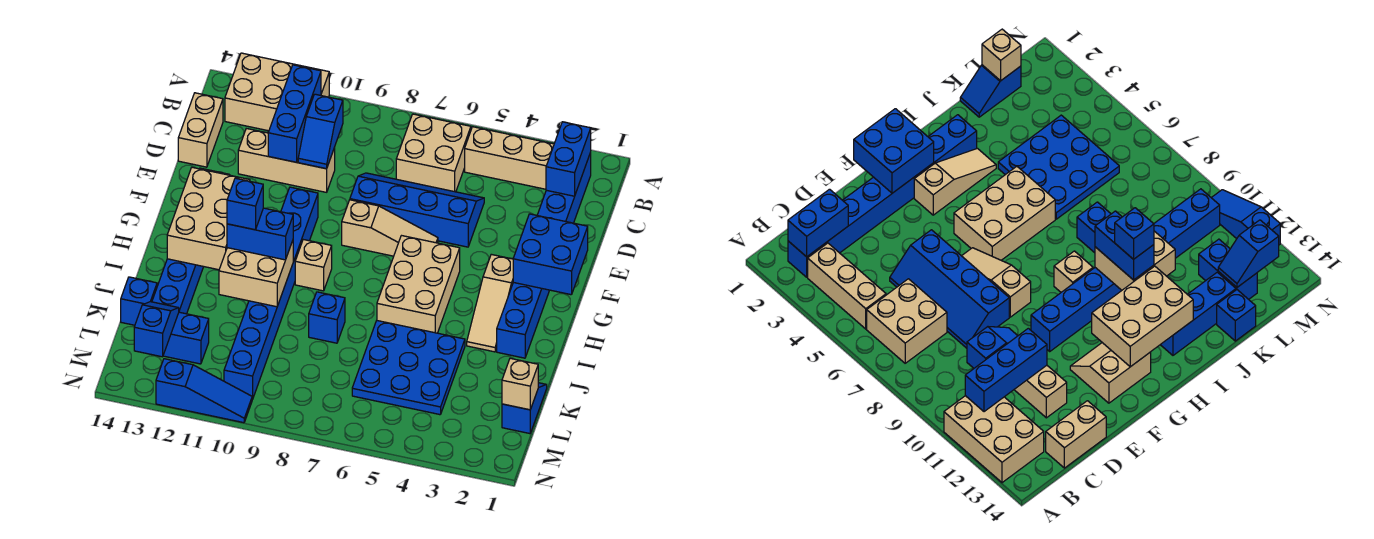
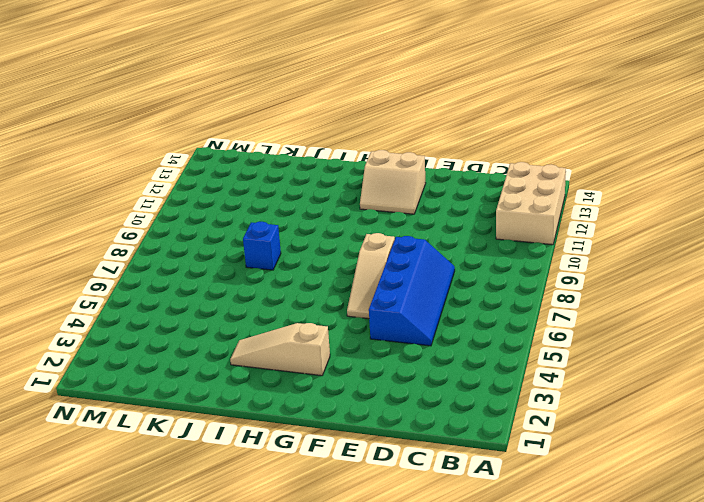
none -> blue brick B2:I2 level 1
none -> tan brick B3:B5 level 1
none -> tan brick B6:C7 level 1
none -> tan brick C14:D14 level 1

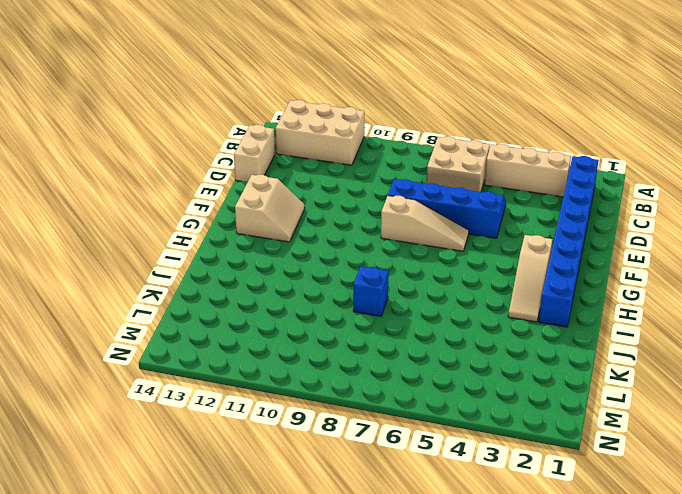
none -> tan brick D10:D12 level 1
none -> blue brick F10:M10 level 1
none -> tan brick G5:I6 level 1
none -> tan brick H9 level 1

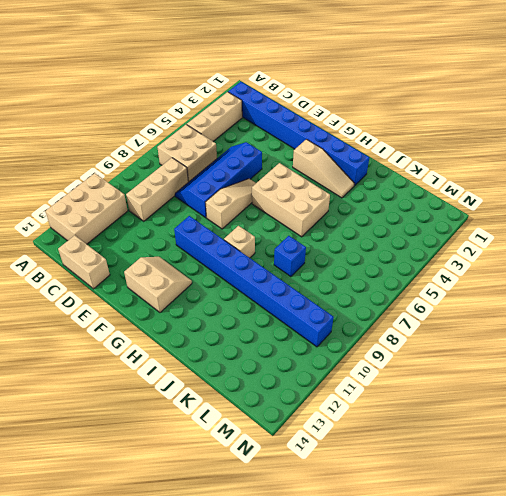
tan brick C8:C10 level 1 -> tan brick D10:D12 level 1
none -> blue brick I13:K13 level 1
none -> blue plate J4:L6 level 1
none -> blue slope K1:L1 level 1 top L
none -> blue brick K14 level 1

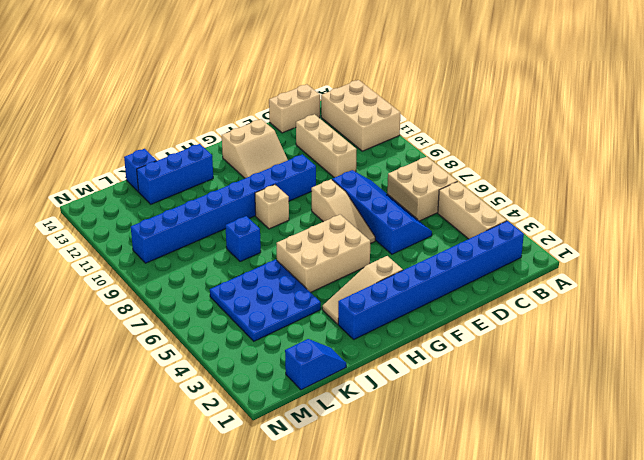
none -> blue brick L12:L13 level 1
none -> blue slope N10:N12 level 1 top 12
none -> blue brick B2:C2 level 2
none -> blue brick B11:D11 level 2

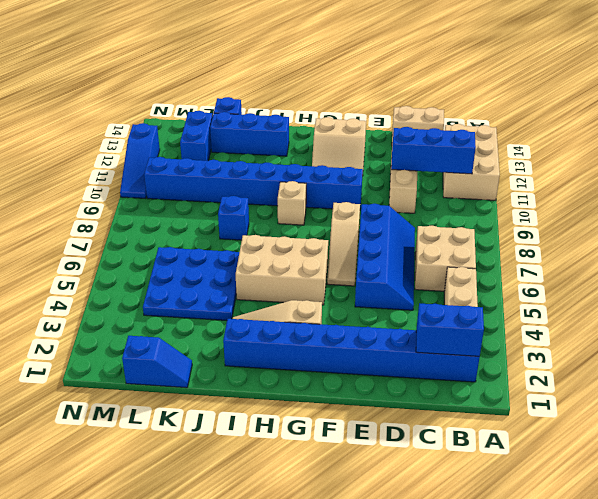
none -> blue slope C10:D10 level 2 top C
none -> blue brick F1:G2 level 2
none -> tan brick G12:I13 level 2
none -> tan brick I10:J11 level 2

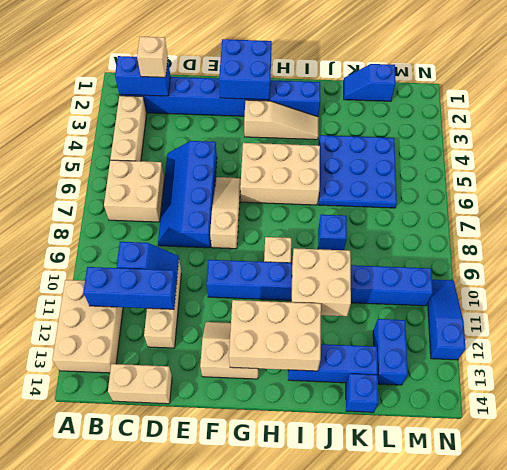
tan brick C2 level 3 -> tan brick L1 level 2
none -> blue slope L13:M13 level 2 top M
none -> blue brick I10:I11 level 3
none -> blue brick I11 level 4

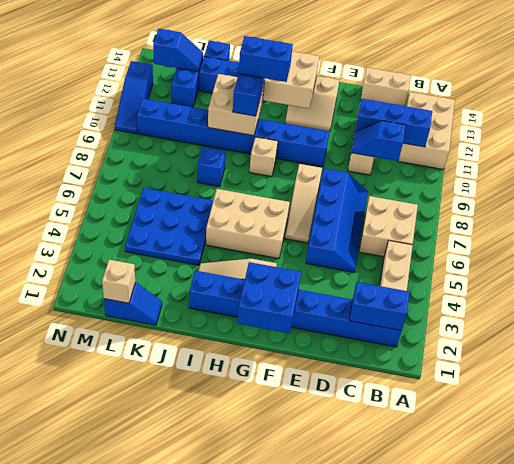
blue brick H11:I11 level 4 -> blue brick I11 level 4

